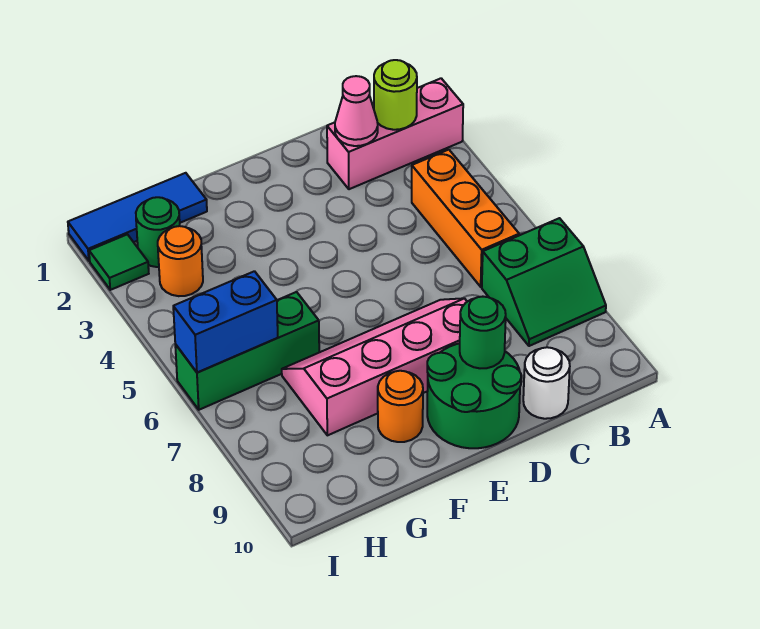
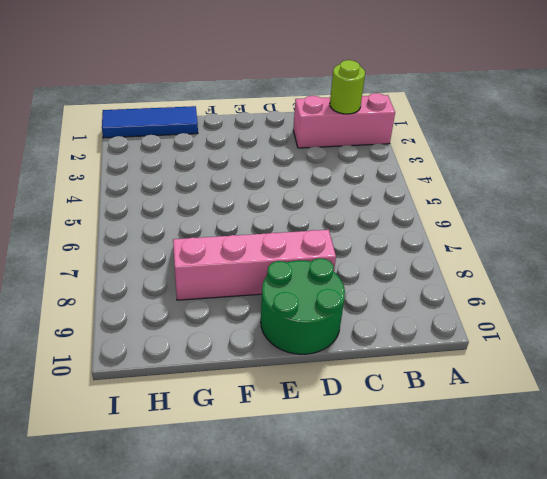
none -> green slope A7:B8 level 1 top 7
none -> orange brick B4:B6 level 1
none -> white round brick C10 level 1

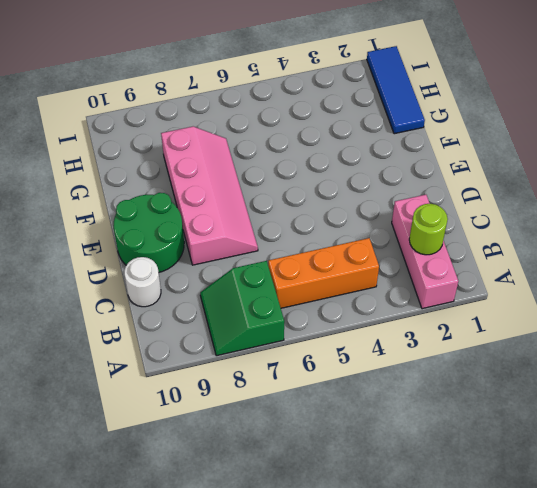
none -> orange round brick F9 level 1
none -> green brick G6:I6 level 1
none -> green round brick H2 level 1

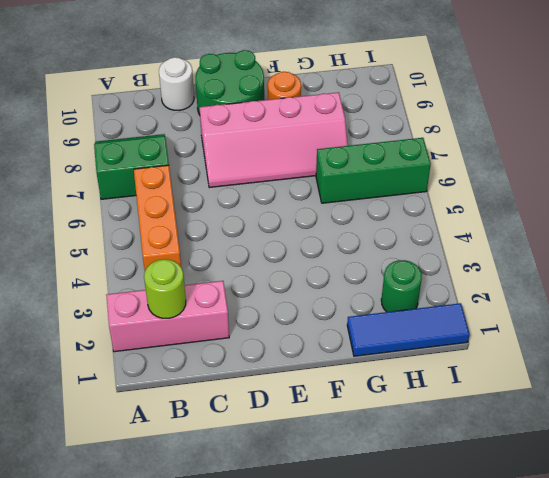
none -> orange round brick H3 level 1
none -> green tile I2 level 1
none -> pink cone C2 level 2

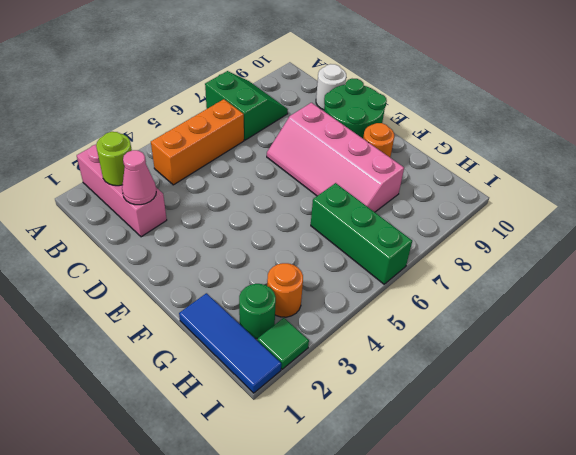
none -> green round brick D9 level 2
none -> blue brick H6:I6 level 2

